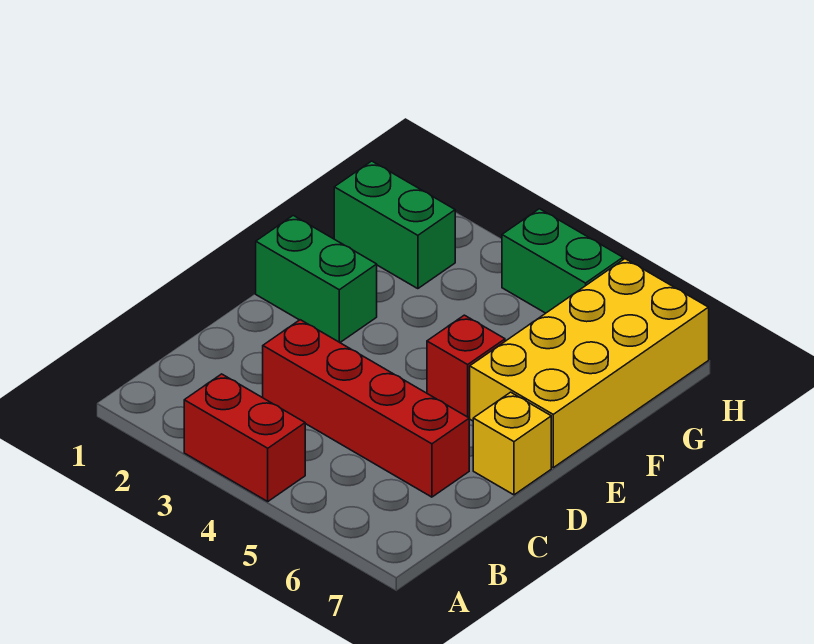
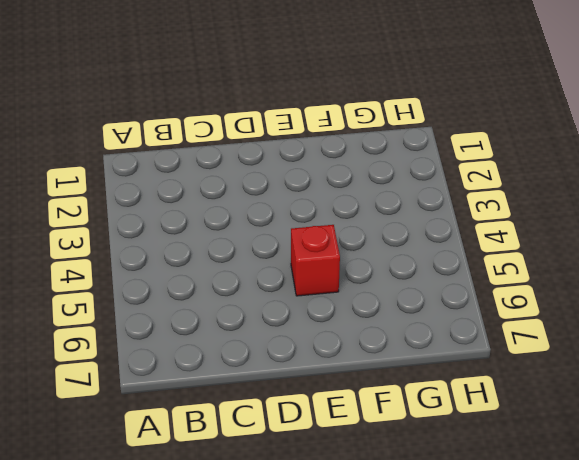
none -> red brick A3:A4 level 1
none -> red brick C3:C6 level 1

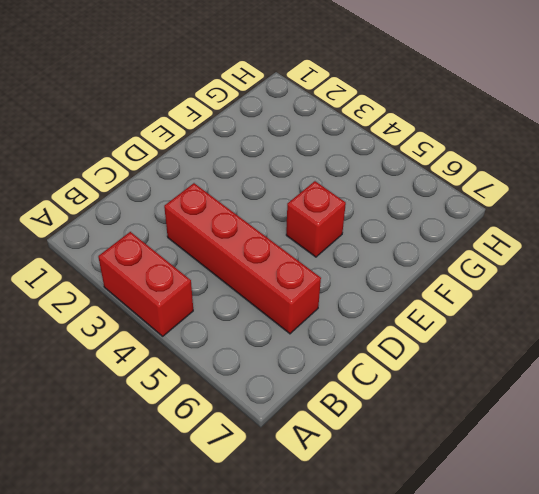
none -> yellow brick D7 level 1
none -> green brick E1:E2 level 1

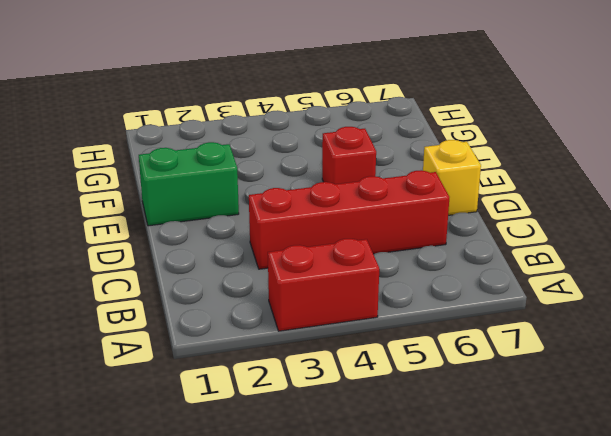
none -> yellow brick E6:H7 level 1
none -> green brick G1:G2 level 1

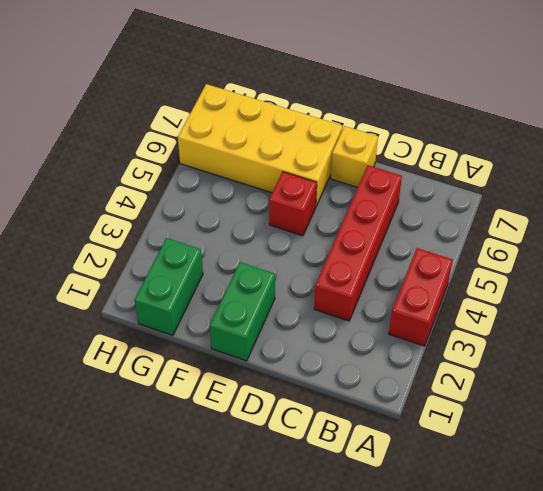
none -> green brick H4:H5 level 1

